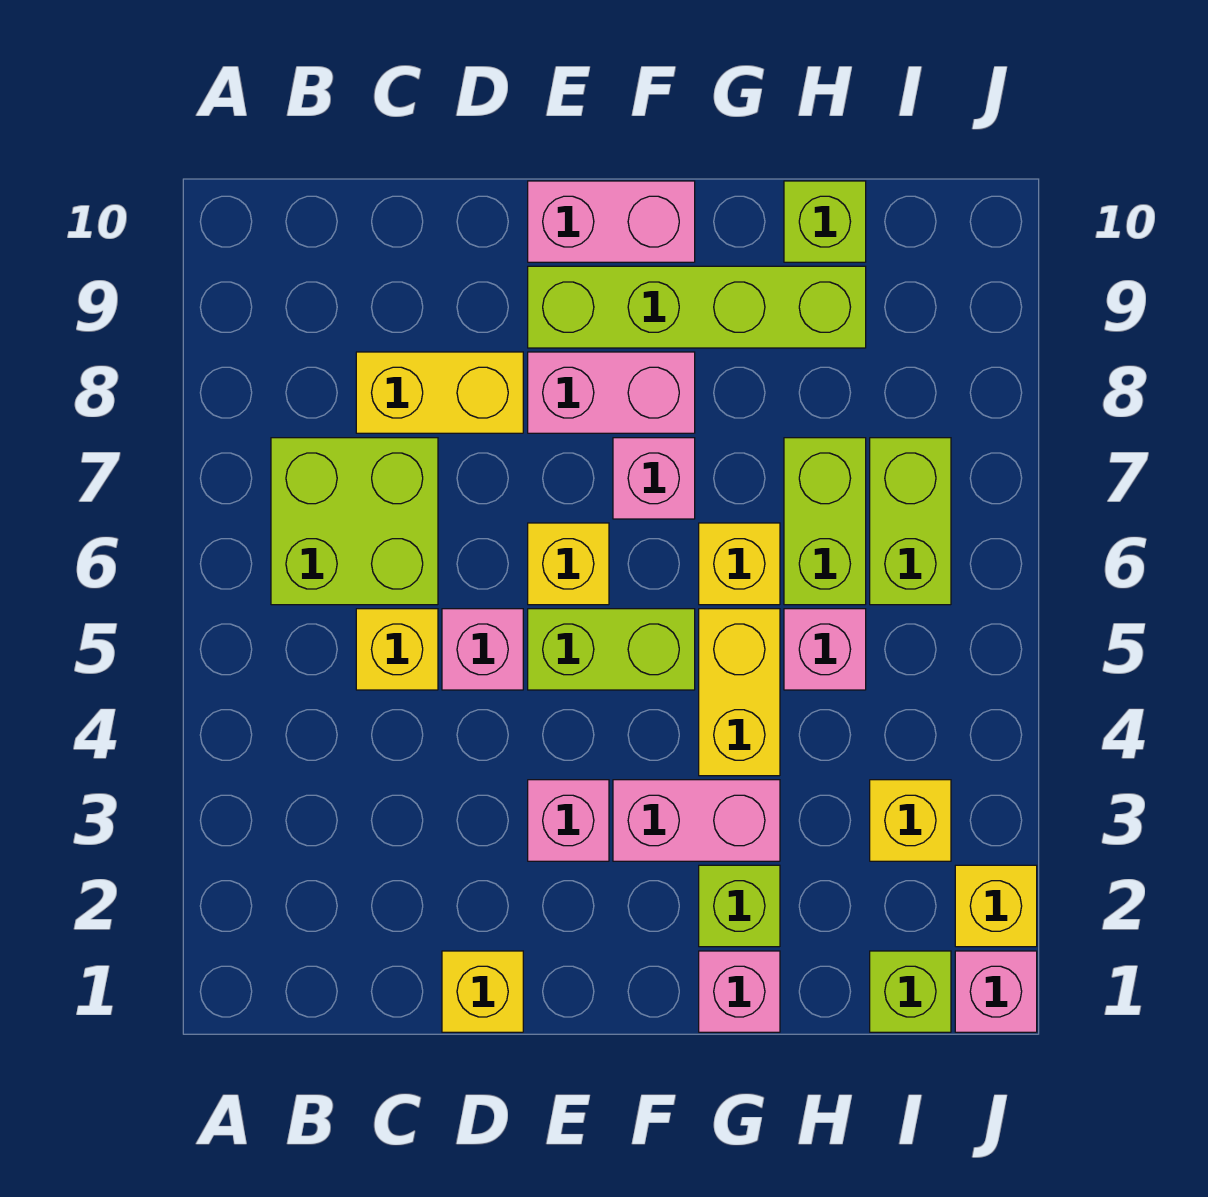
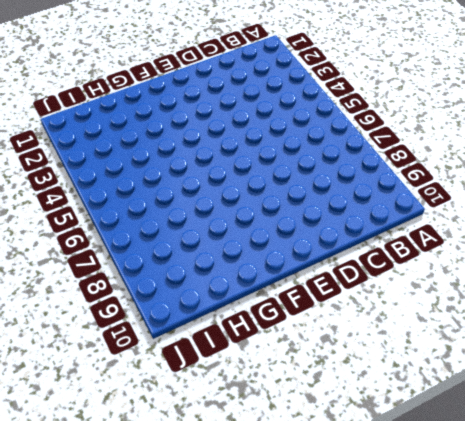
none -> lime brick B6:C7 level 1
none -> yellow brick C5 level 1
none -> yellow brick C8:D8 level 1

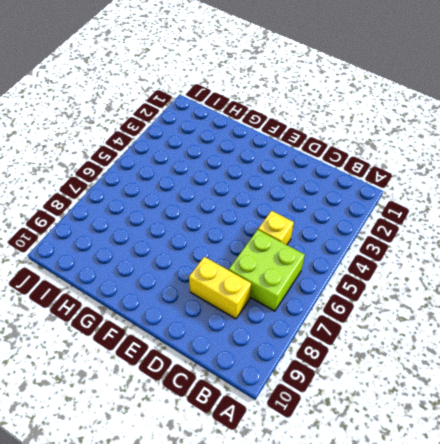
none -> yellow brick D1 level 1
none -> pink brick D5 level 1
none -> pink brick E3 level 1

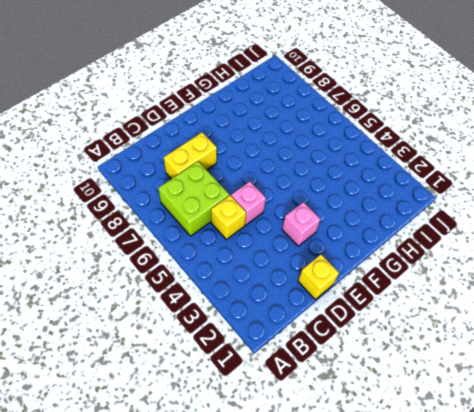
none -> lime brick E5:F5 level 1
none -> yellow brick E6 level 1
none -> pink brick E8:F8 level 1

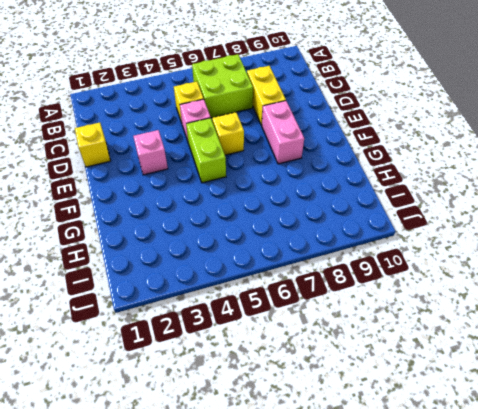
none -> lime brick E9:H9 level 1
none -> pink brick E10:F10 level 1
none -> pink brick F3:G3 level 1

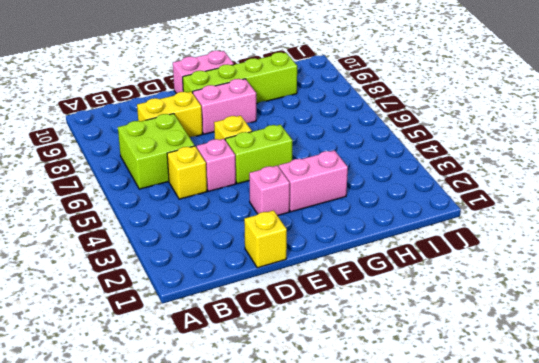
none -> pink brick F7 level 1
none -> pink brick G1 level 1
none -> lime brick G2 level 1

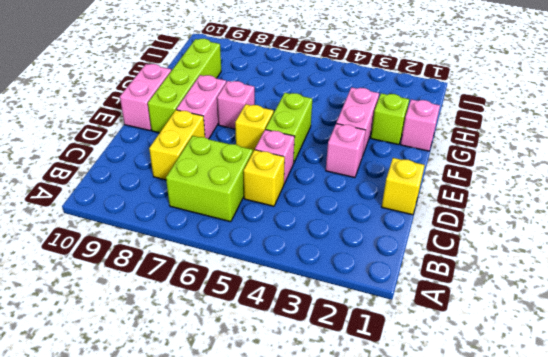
none -> yellow brick G4:G5 level 1
none -> yellow brick G6 level 1
none -> pink brick H5 level 1

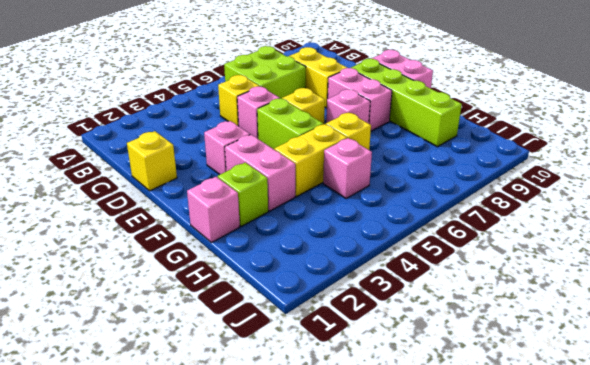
none -> lime brick H6:H7 level 1
none -> lime brick H10 level 1
none -> lime brick I1 level 1

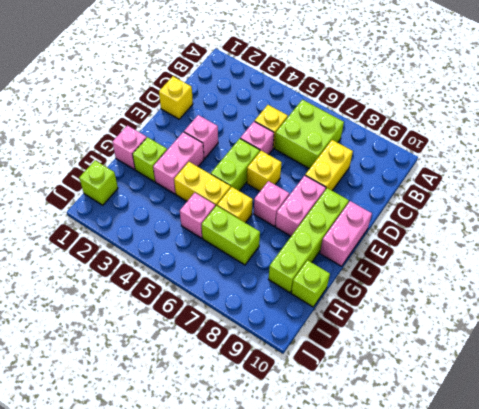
none -> yellow brick I3 level 1
none -> lime brick I6:I7 level 1
none -> pink brick J1 level 1

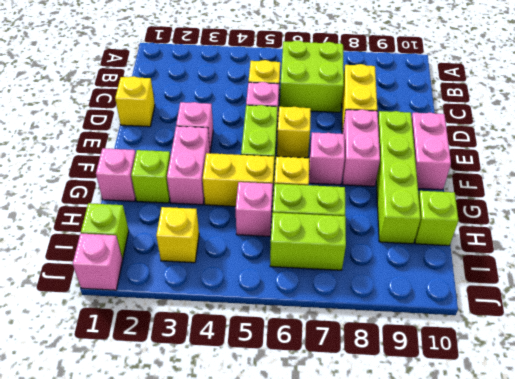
none -> yellow brick J2 level 1

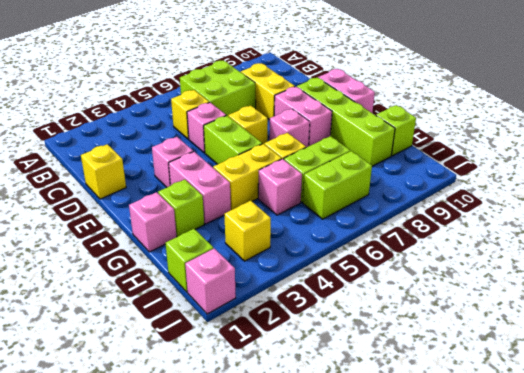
none -> yellow brick J2 level 1

